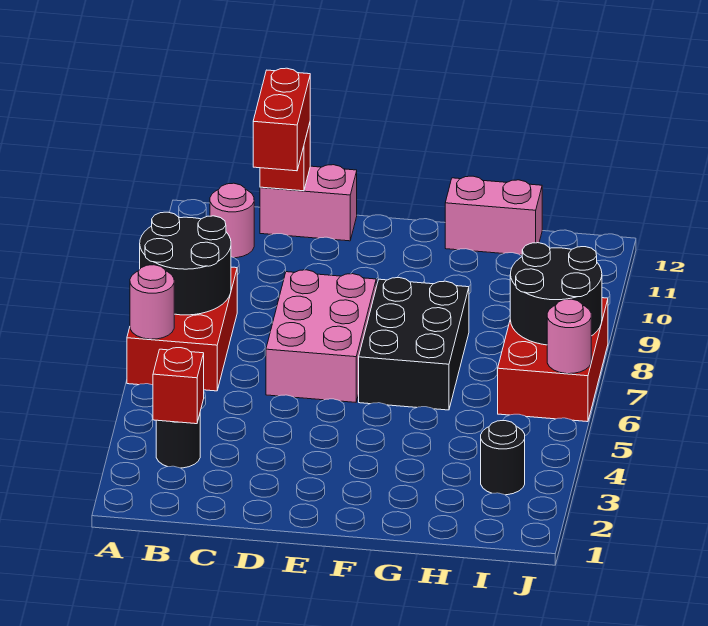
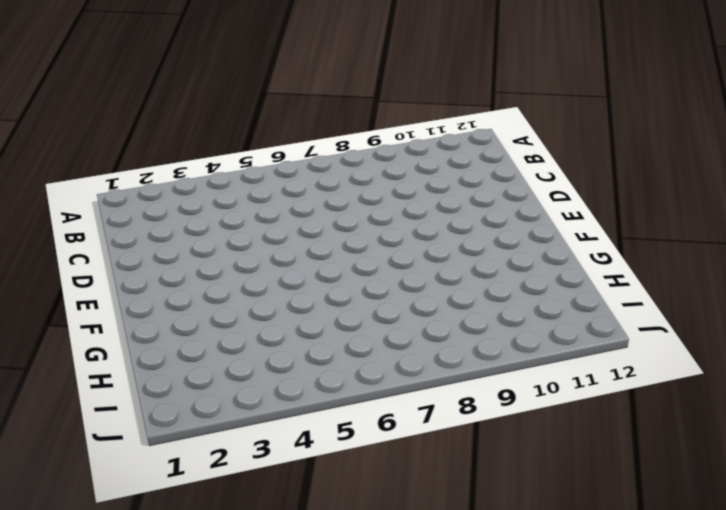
none -> red brick A6:B8 level 1
none -> black round brick B3 level 1
none -> pink round brick B11 level 1

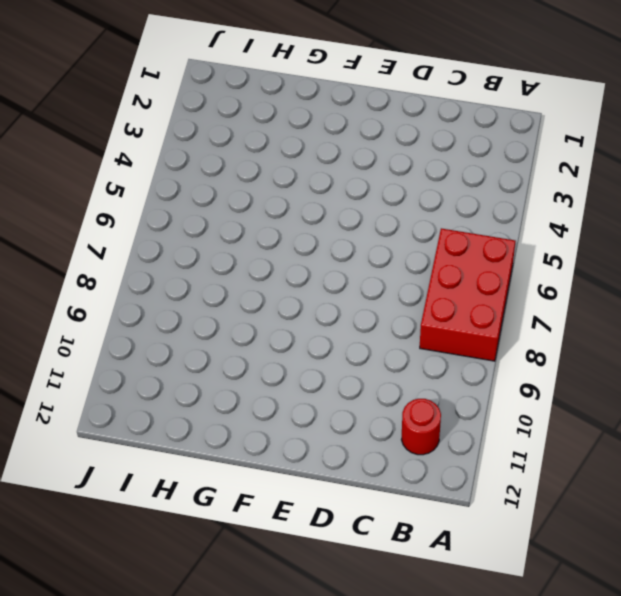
red round brick B11 level 1 -> pink round brick B11 level 1
none -> black round brick B3 level 1
none -> pink brick C12:D12 level 1
none -> pink brick D6:E8 level 1

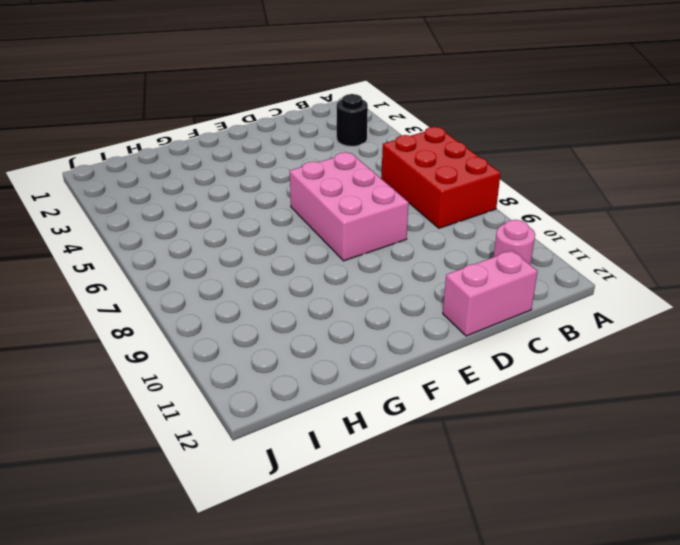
none -> black brick F6:G8 level 1
none -> pink brick G12:H12 level 1
none -> black round brick I3 level 1

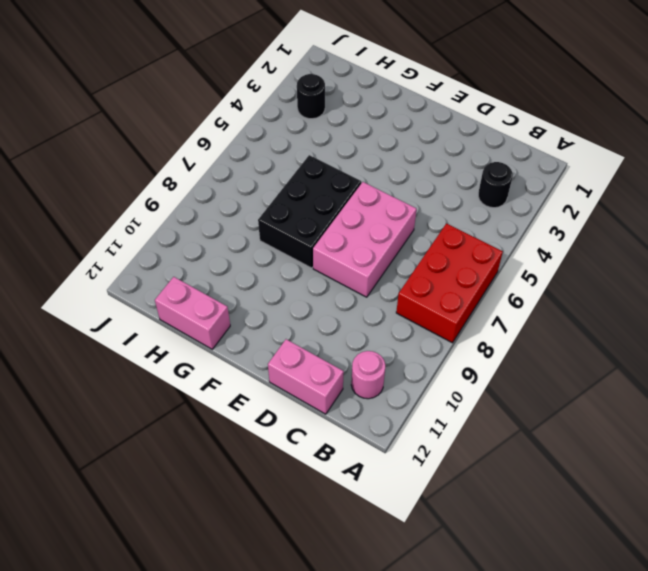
none -> red brick I6:J8 level 1
none -> pink round brick A6 level 2
none -> black round brick A7:B8 level 2

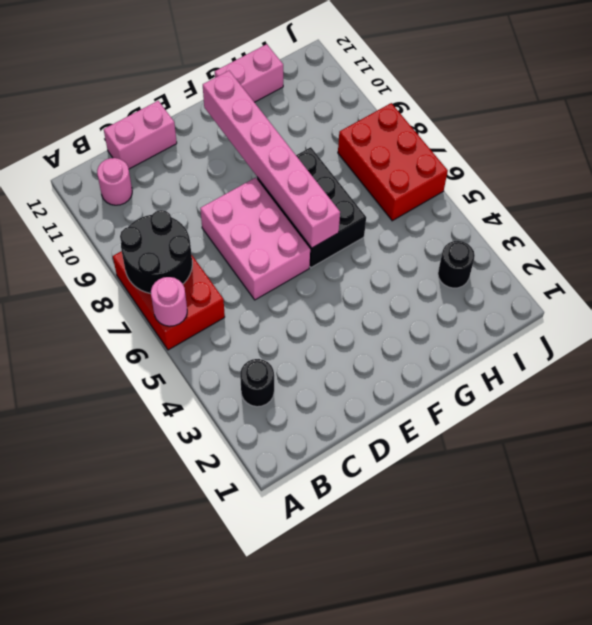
pink brick F6:F11 level 2 -> none
none -> red brick B3 level 2
none -> red brick C12 level 2
none -> black round brick I7:J8 level 2

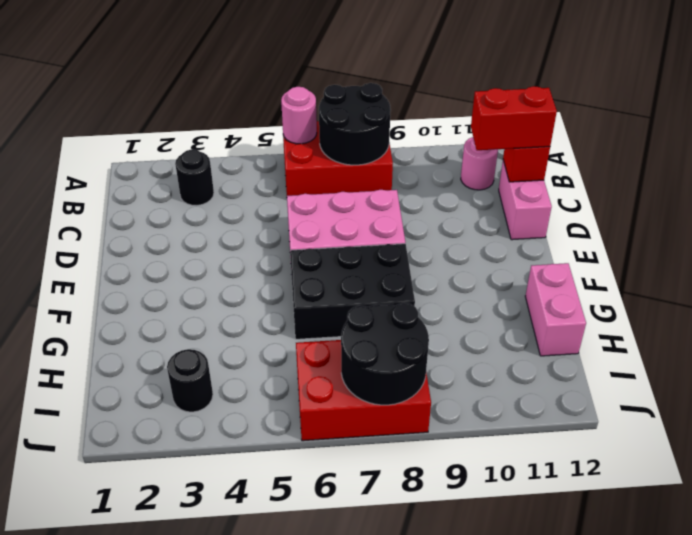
none -> red brick B3 level 2
none -> pink round brick J6 level 2

